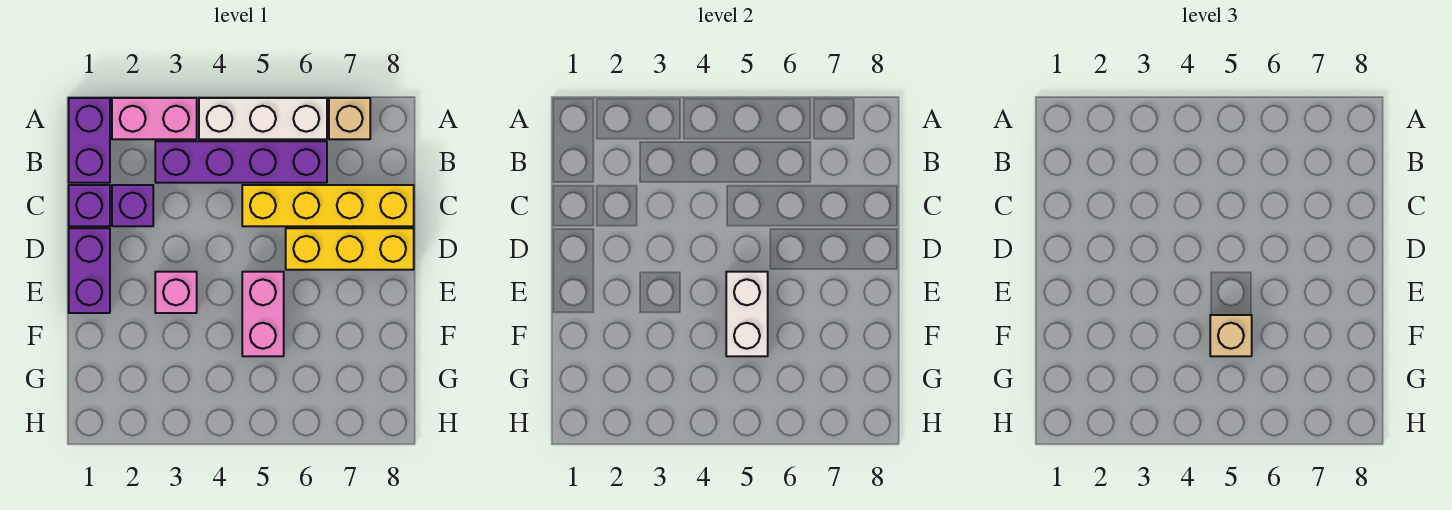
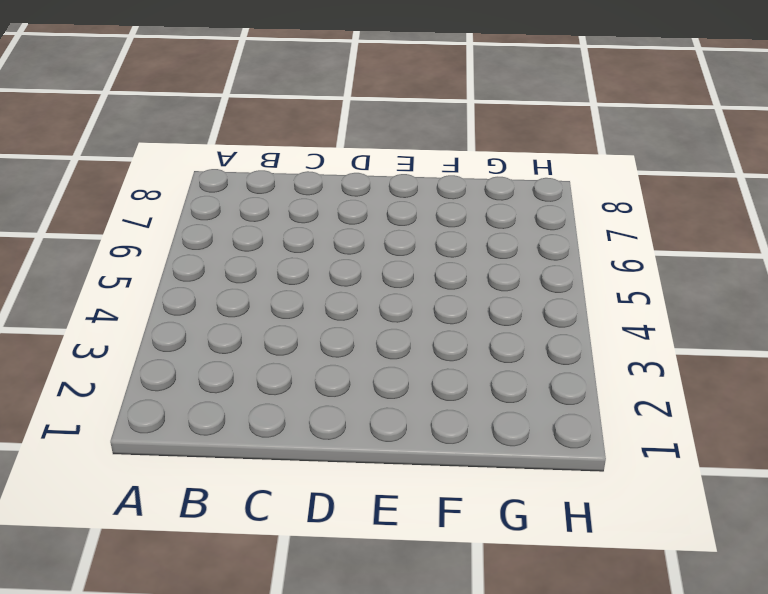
none -> purple brick A1:B1 level 1
none -> pink brick A2:A3 level 1
none -> white brick A4:A6 level 1

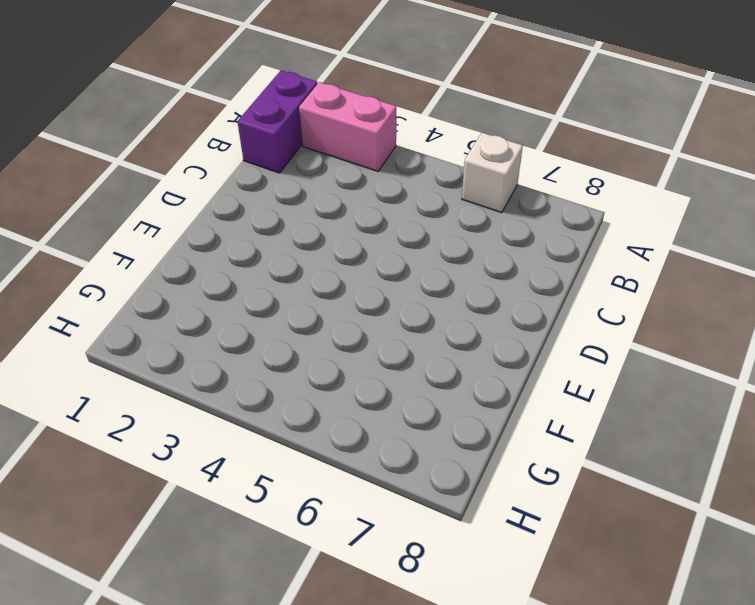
white brick A6 level 1 -> white brick A4:A6 level 1
none -> tan brick A7 level 1
none -> purple brick B3:B6 level 1
none -> purple brick C1 level 1

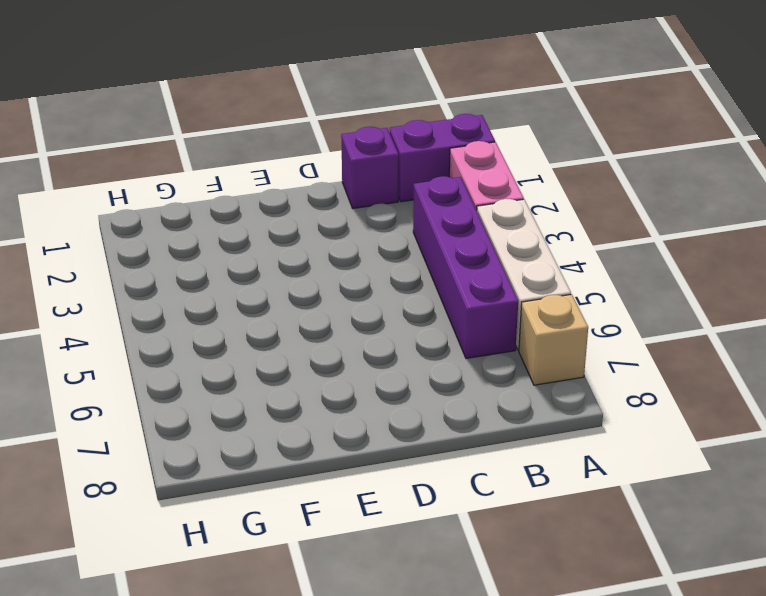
none -> purple brick C2 level 1
none -> yellow brick C5:C8 level 1
none -> purple brick D1:E1 level 1

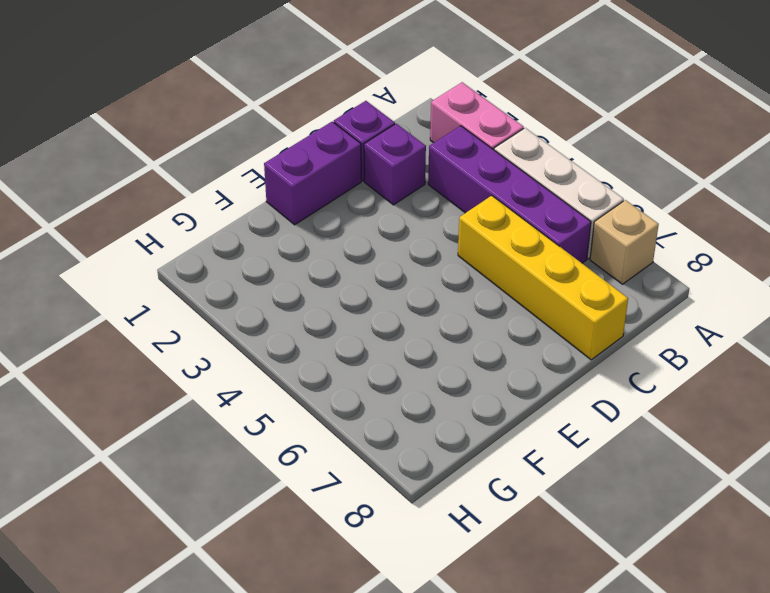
none -> purple brick A1:B1 level 1
none -> yellow brick D6:D8 level 1
none -> pink brick E3 level 1

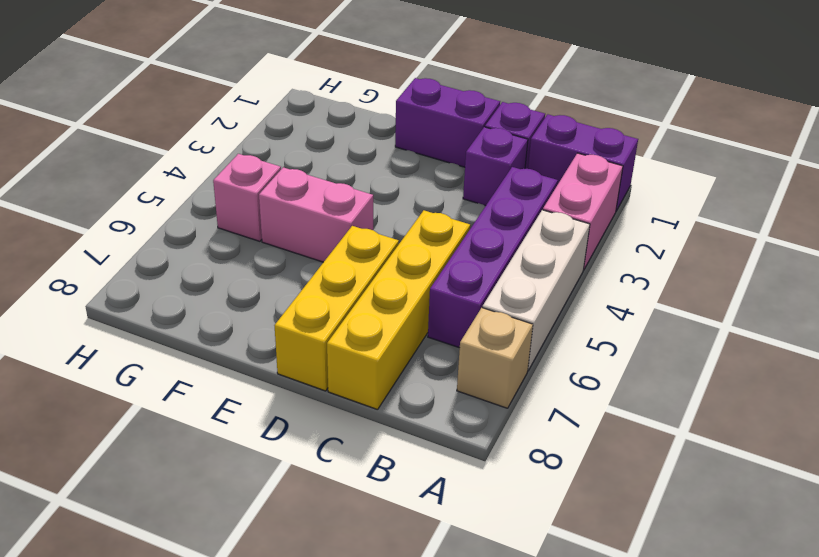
pink brick G5 level 1 -> pink brick E3 level 1
none -> white brick E5:F5 level 2
none -> tan brick F5 level 3

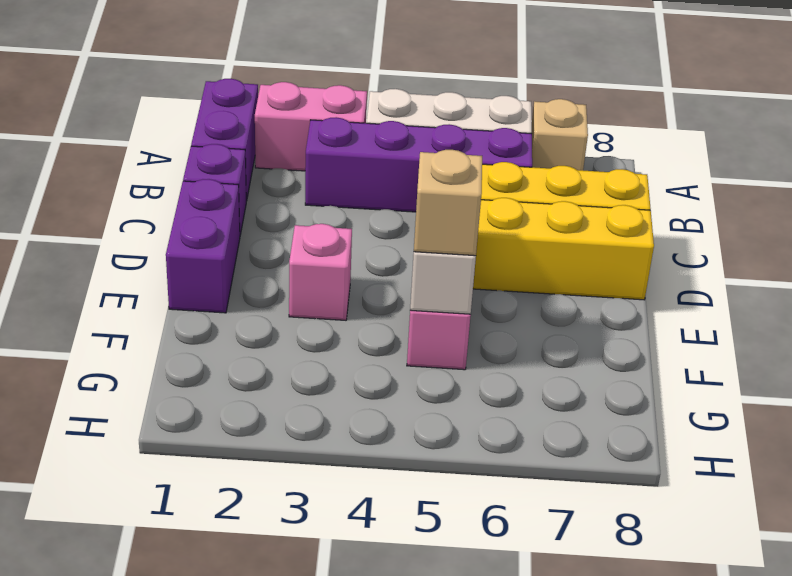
none -> purple brick C2 level 1

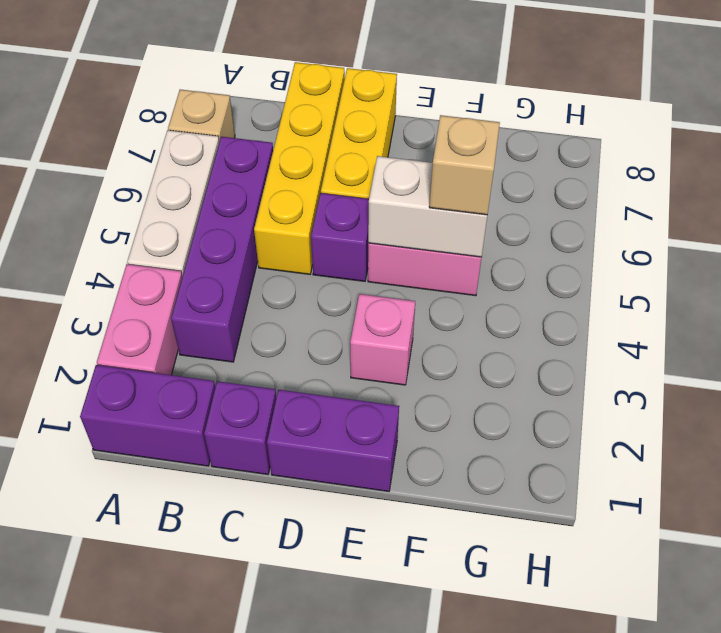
purple brick D5 level 1 -> purple brick C2 level 1

